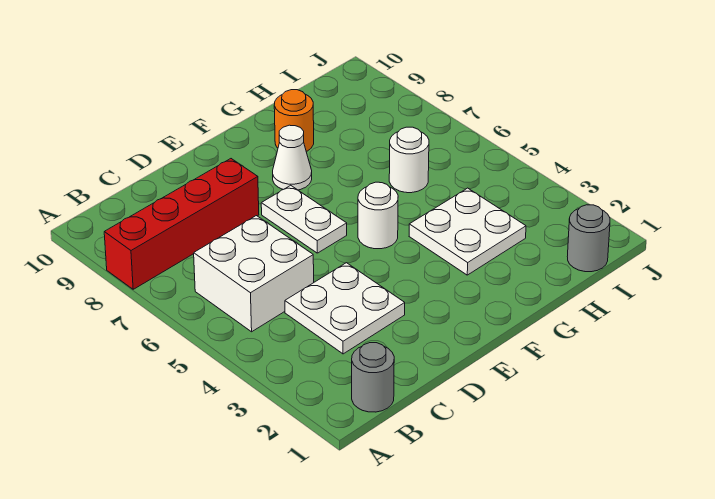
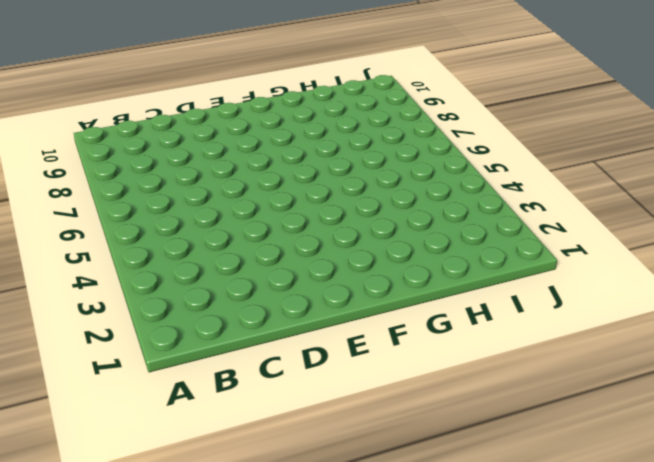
none -> red brick A8:D8 level 1
none -> grey round brick B1 level 1

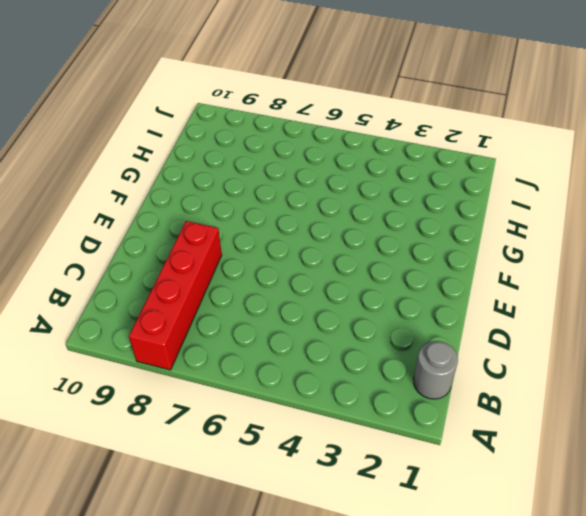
none -> white brick B5:C6 level 1
none -> white plate C3:D4 level 1

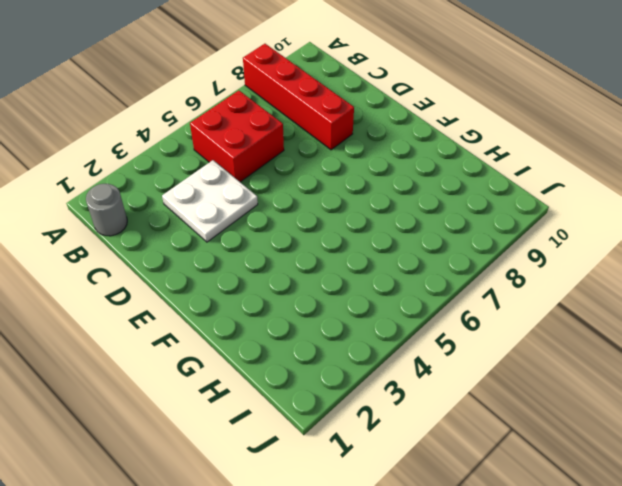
red brick B5:C6 level 1 -> white brick B5:C6 level 1
none -> white plate E6:E7 level 1
none -> white round brick F5 level 1

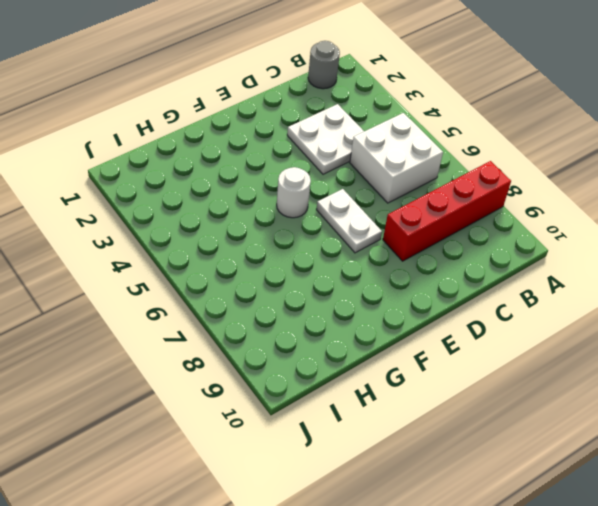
none -> white cone F8 level 1
none -> white plate G3:H4 level 1

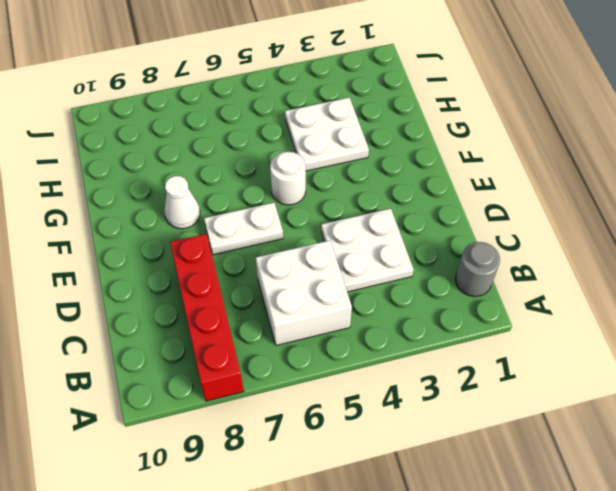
none -> orange round brick G9 level 1
none -> white round brick H6 level 1

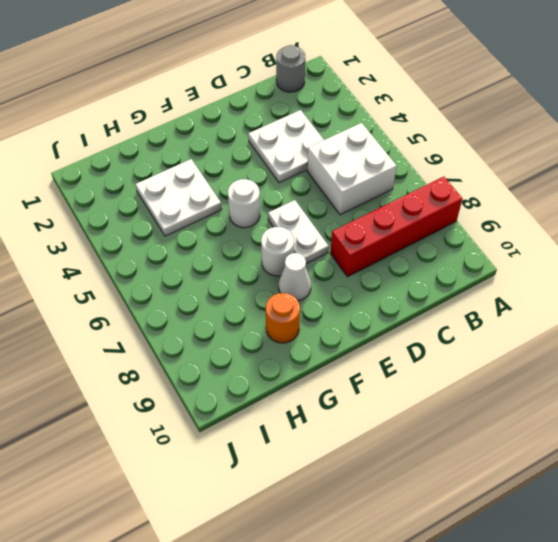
white round brick F7 level 1 -> white round brick H6 level 1
none -> grey round brick I1 level 1

